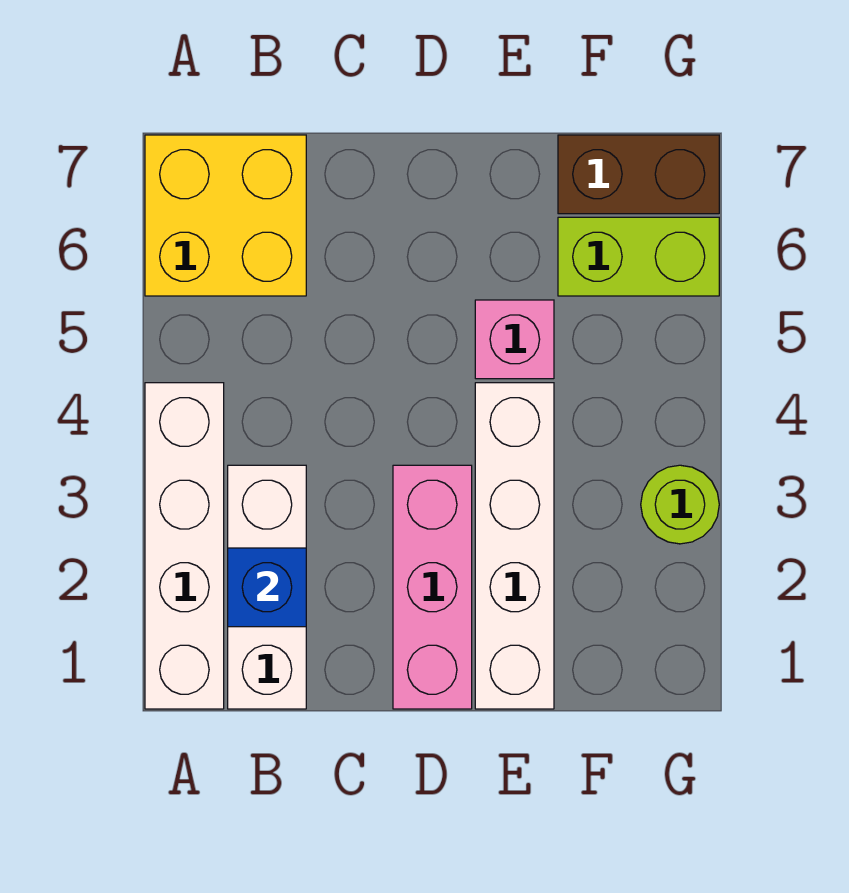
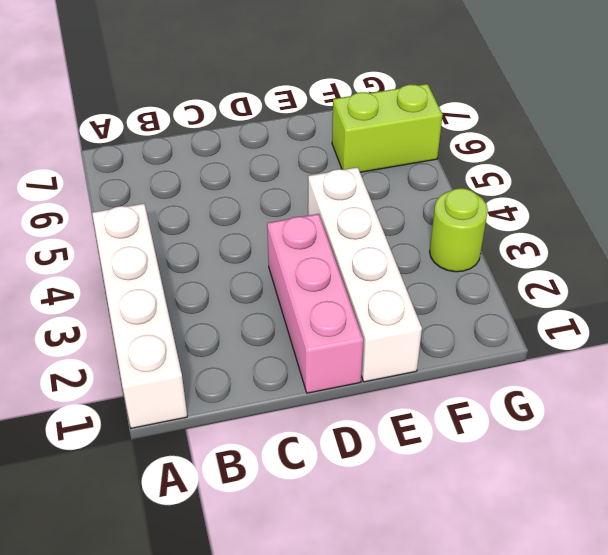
none -> yellow brick A6:B7 level 1
none -> white brick B1:B3 level 1

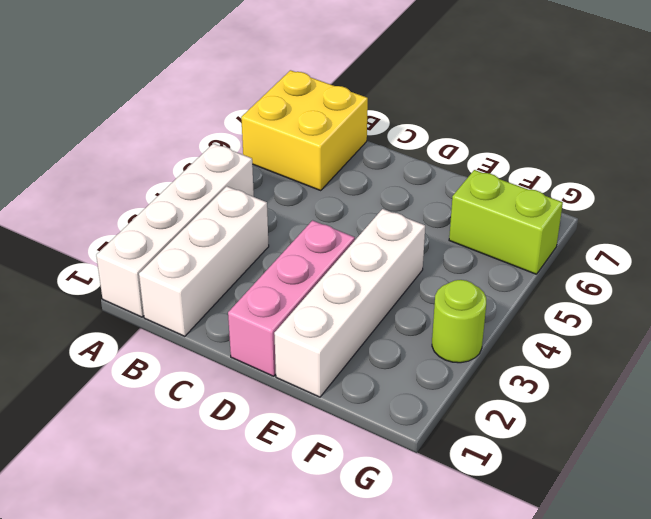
none -> pink brick E5 level 1
none -> brown brick F7:G7 level 1

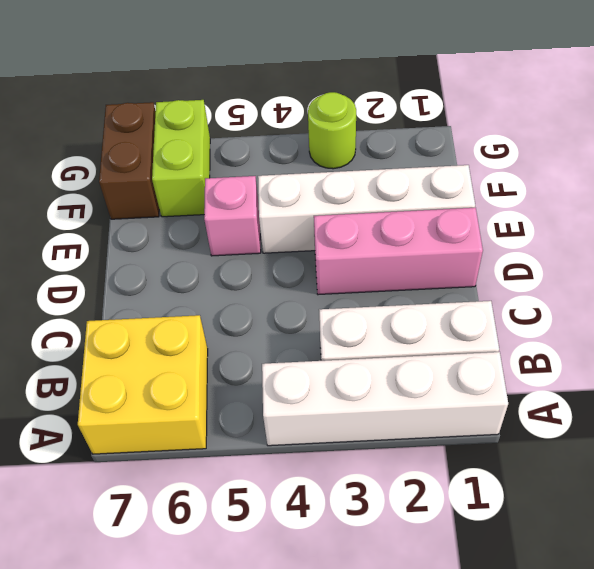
none -> blue brick B2 level 2

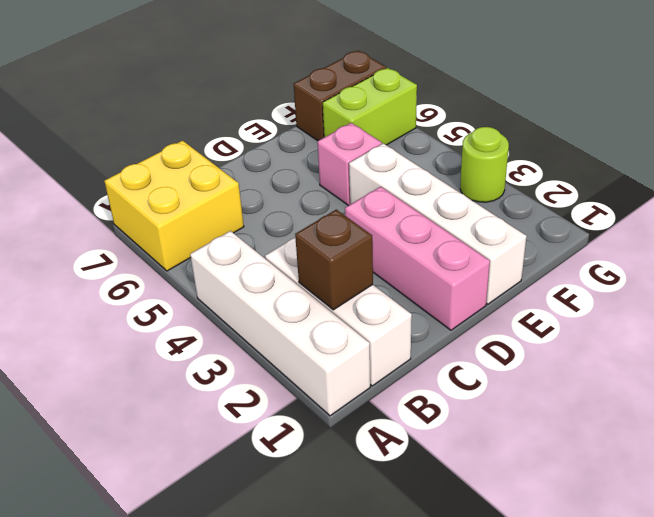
brown brick B2 level 2 -> blue brick B2 level 2

